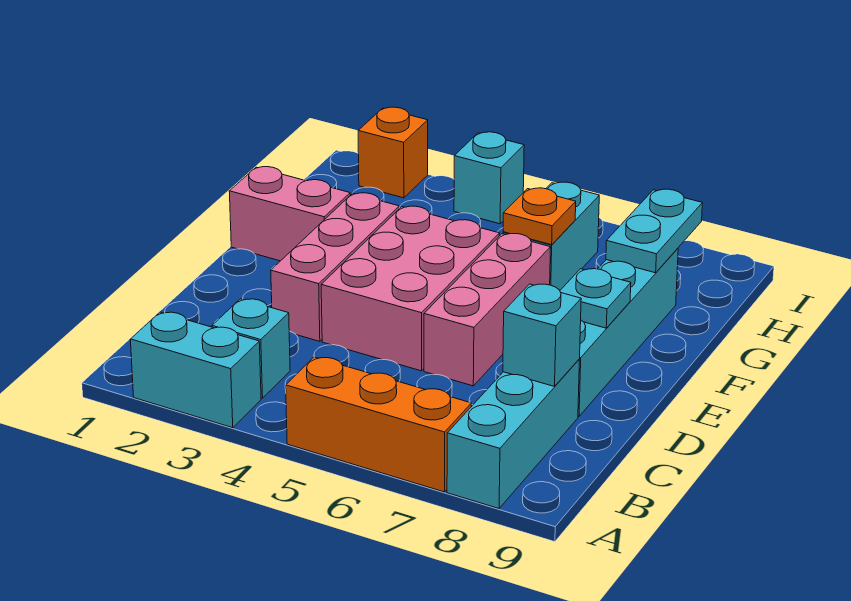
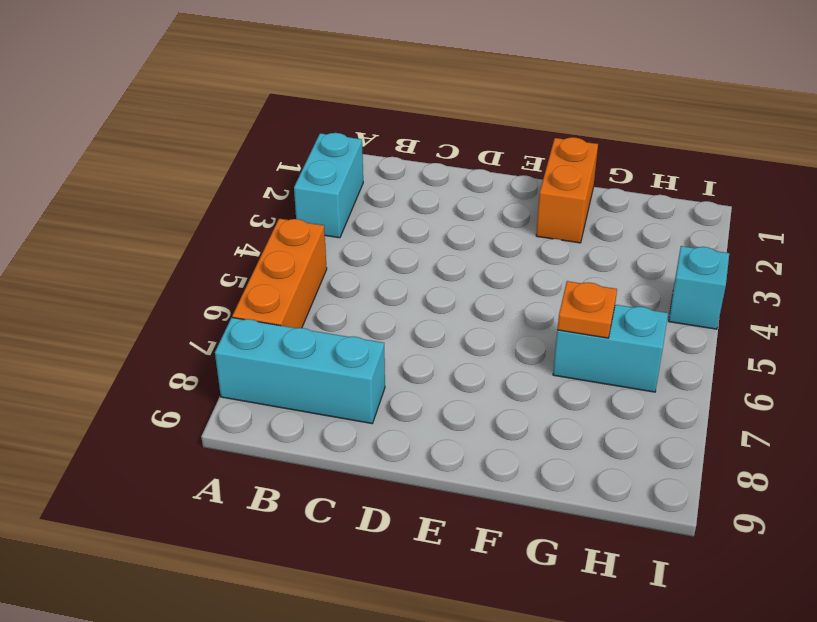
orange brick F1:F2 level 1 -> pink brick F1:F2 level 1
none -> cyan brick B3 level 1
none -> pink brick D3:F3 level 1
none -> pink brick D4:F5 level 1

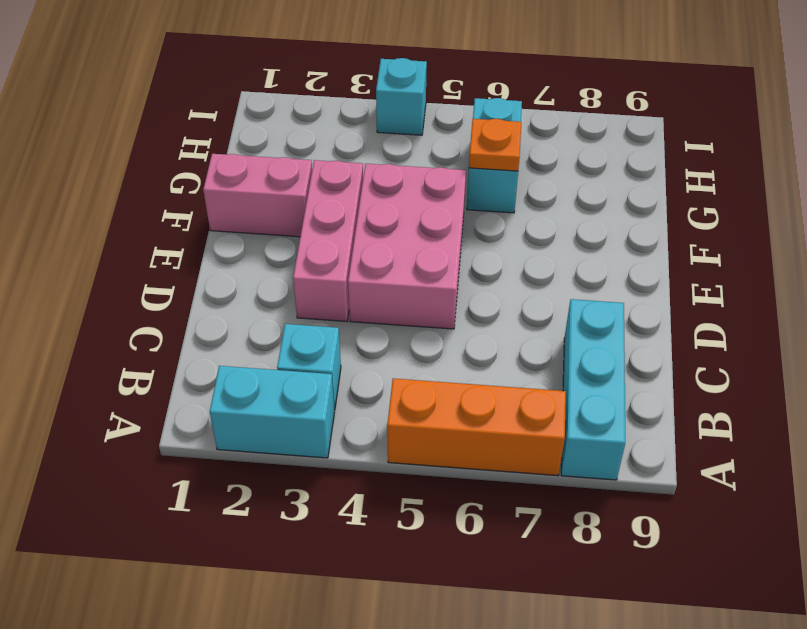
none -> pink brick D6:F6 level 1
none -> cyan brick D8:G8 level 1
none -> orange brick I2 level 1

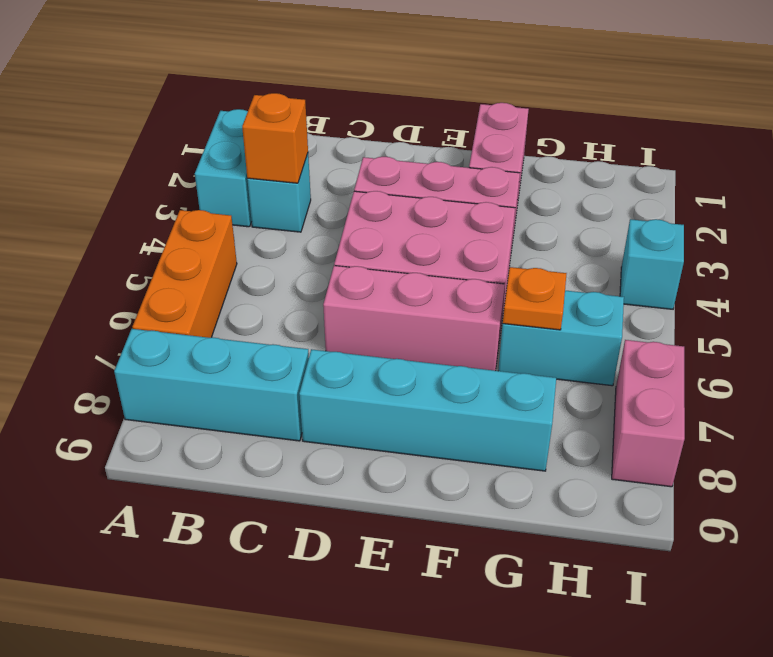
orange brick B3 level 2 -> orange brick I2 level 1
pink brick I7:I8 level 1 -> none
none -> cyan brick C8 level 2
none -> cyan plate E8 level 2
none -> cyan plate G8:H8 level 2

